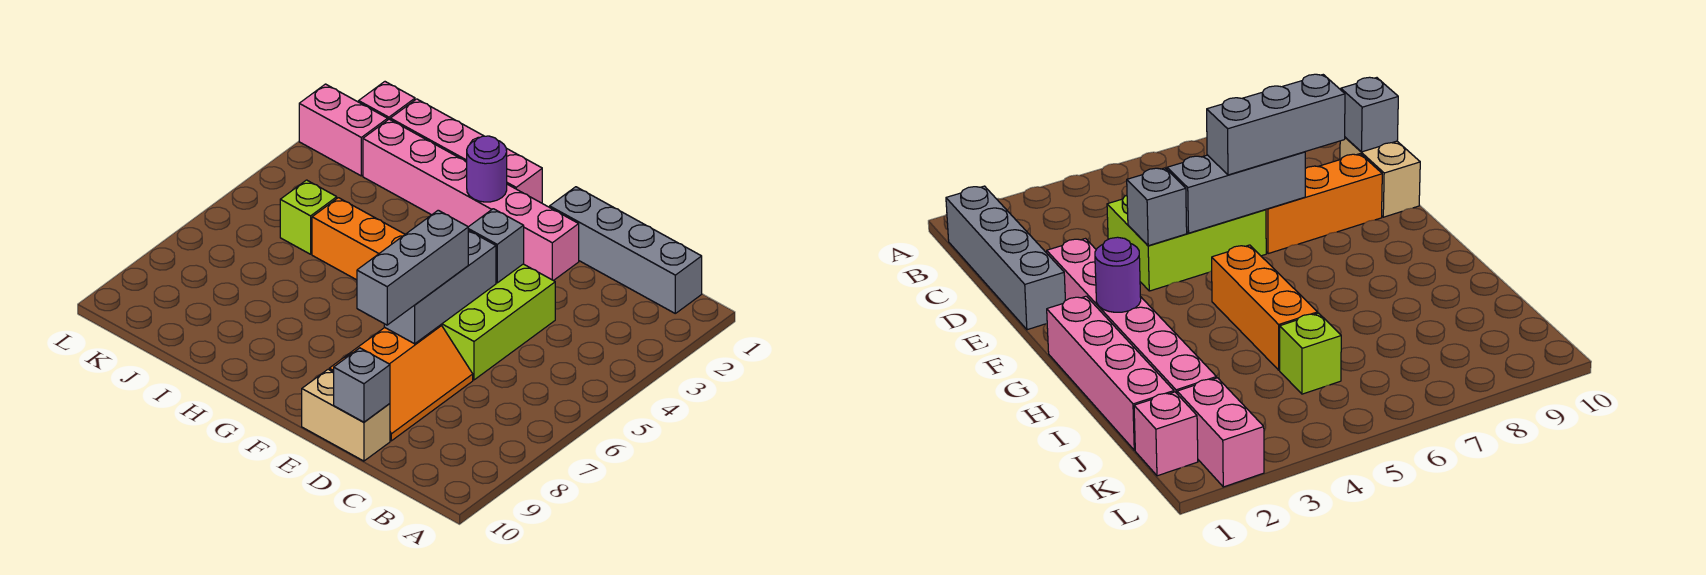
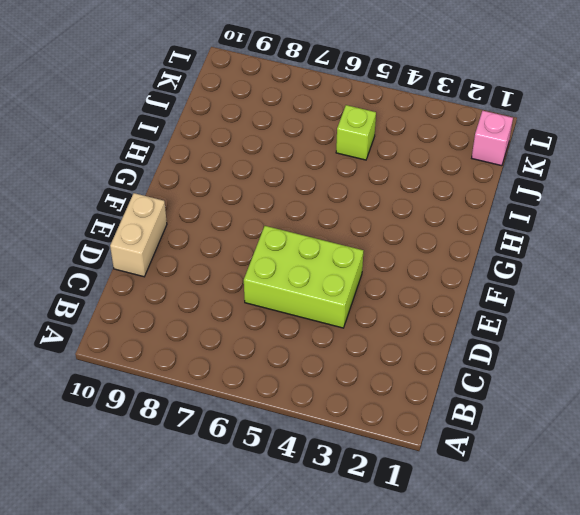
none -> grey brick B1:E1 level 1
none -> orange slope D7:E9 level 1 top E
none -> pink brick E2:J2 level 1

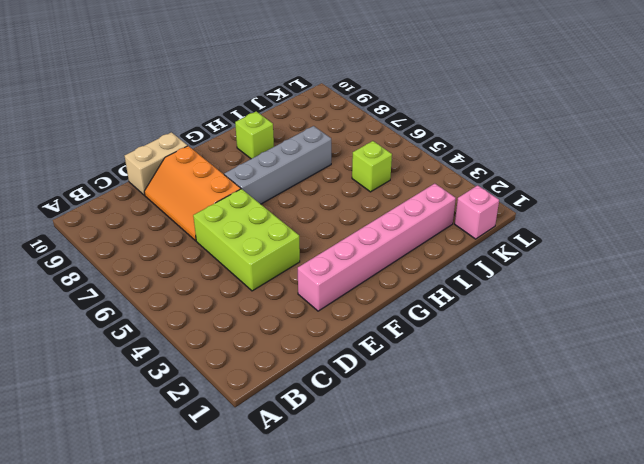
grey brick F7:I7 level 1 -> grey brick B1:E1 level 1
lime brick H9 level 1 -> none
none -> pink brick G1:J1 level 1
none -> orange brick G5:I5 level 1
none -> pink brick K2:L2 level 1

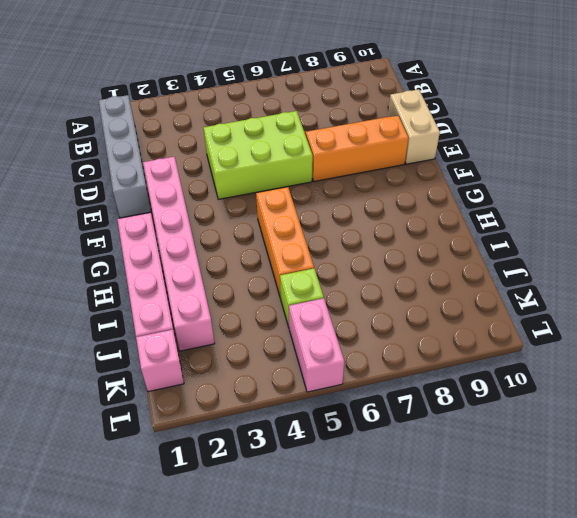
pink brick K5:L5 level 1 -> pink brick K2:L2 level 1
none -> grey brick D10 level 2
none -> grey brick E4 level 2
none -> grey brick E5:E7 level 2

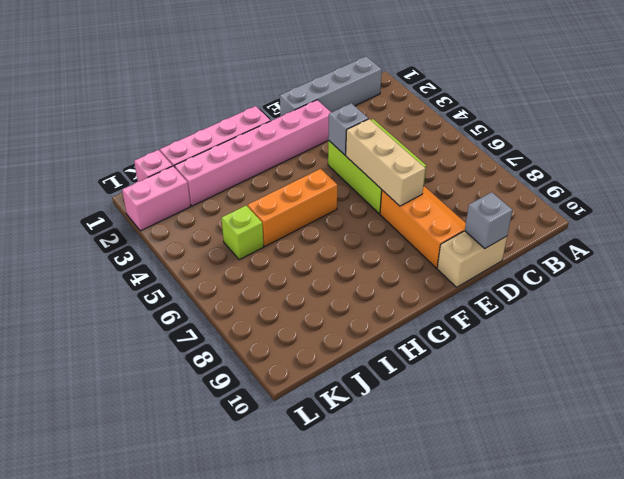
tan brick E5:E7 level 2 -> grey brick E5:E7 level 2
none -> purple round brick G2 level 2
none -> grey brick E6:E8 level 3

